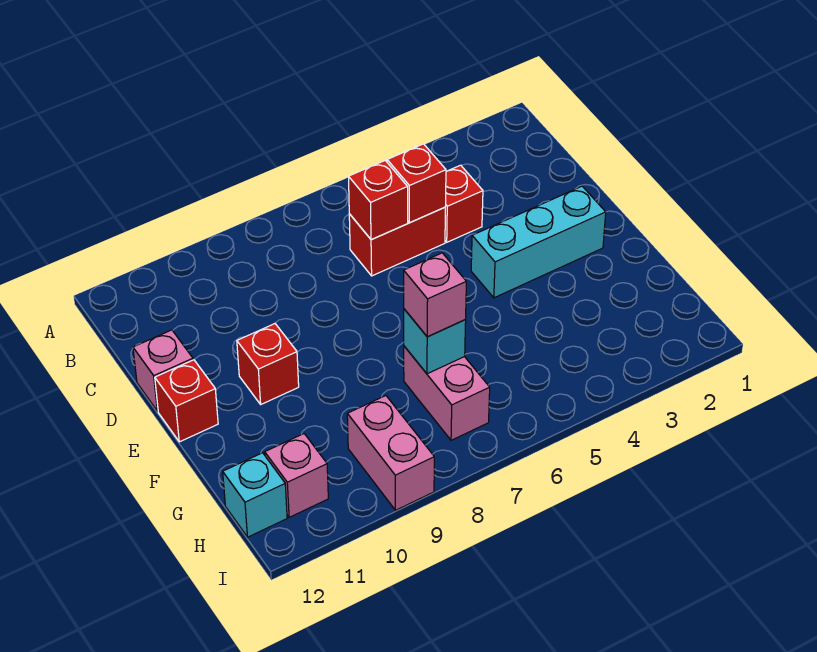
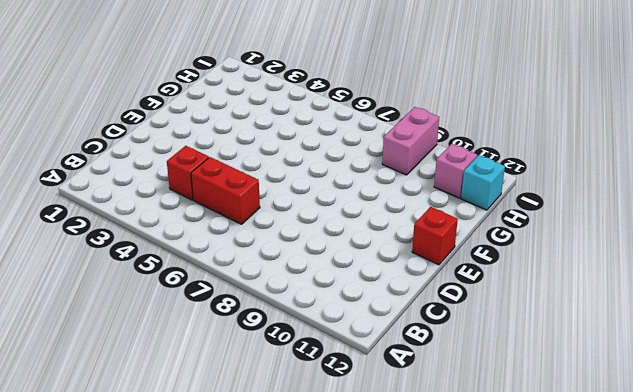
none -> pink brick D12 level 1
none -> cyan brick E2:E4 level 1
none -> red brick E10 level 1

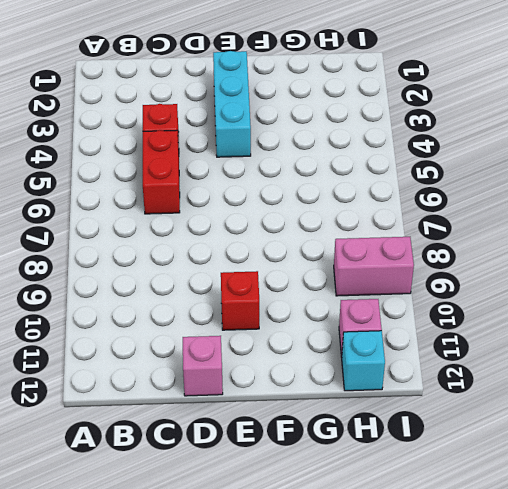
none -> red brick E12 level 1
none -> pink brick G7:H7 level 1
none -> red brick C5 level 2

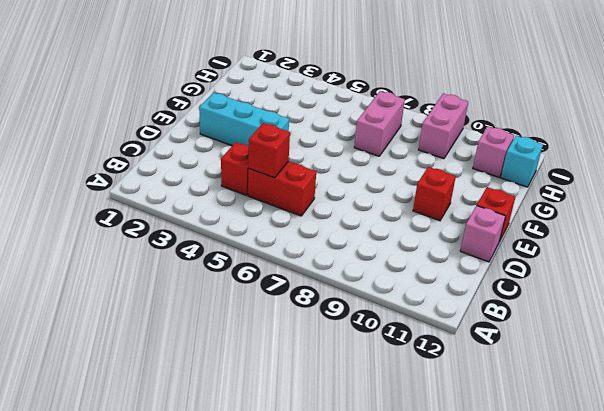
none -> red brick C6 level 2
none -> cyan brick G7 level 2
none -> pink brick G7 level 3

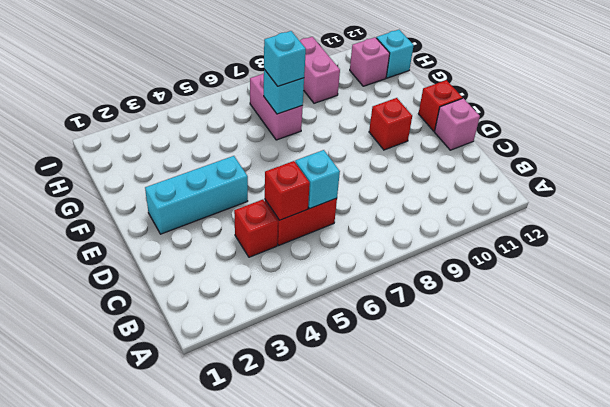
cyan brick C6 level 2 -> red brick C6 level 2
cyan brick G7 level 3 -> pink brick G7 level 3

